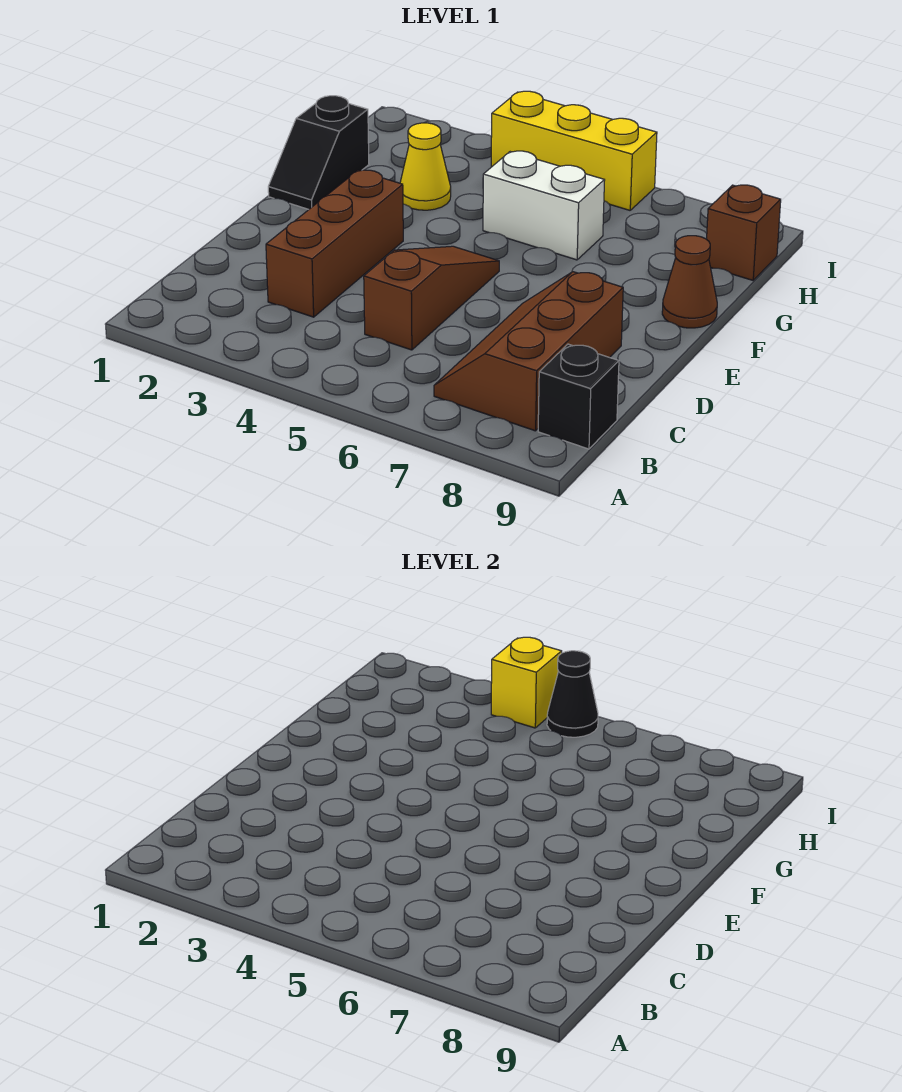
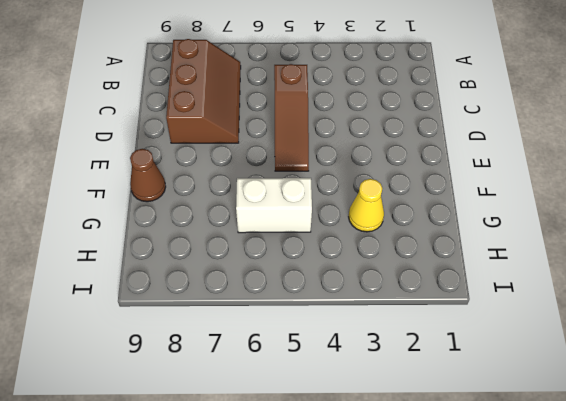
none -> black brick B9 level 1
none -> brown brick C3:E3 level 1
none -> black slope F1:G1 level 1 top G

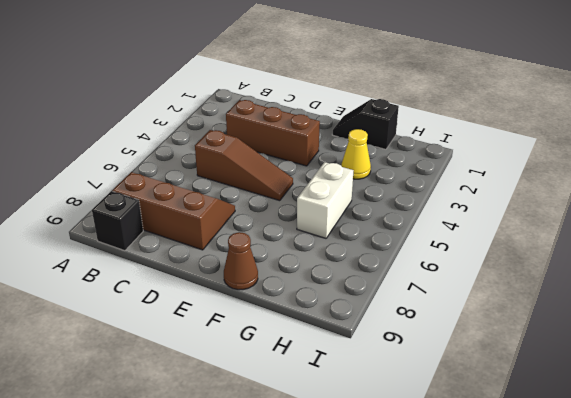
none -> brown brick H9 level 1
none -> yellow brick I4:I6 level 1
none -> yellow brick I4 level 2

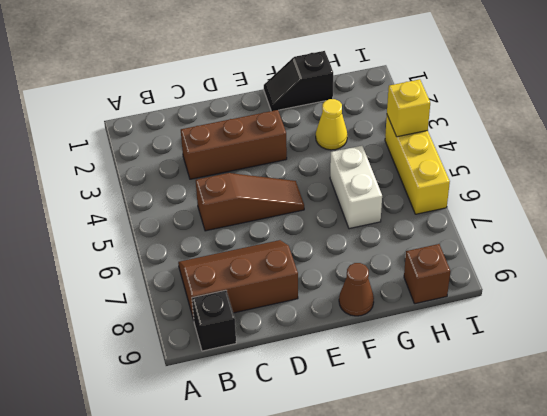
none -> black cone I5 level 2

